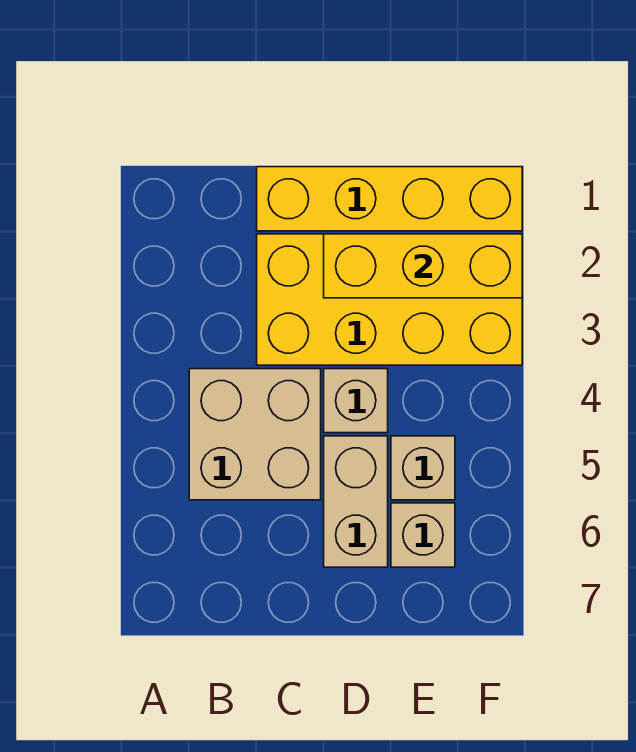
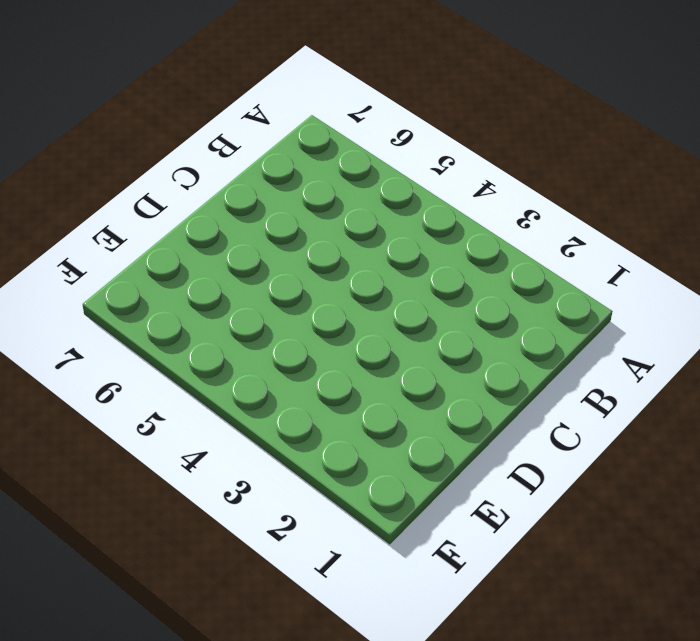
none -> tan brick B4:C5 level 1
none -> yellow brick C1:F1 level 1

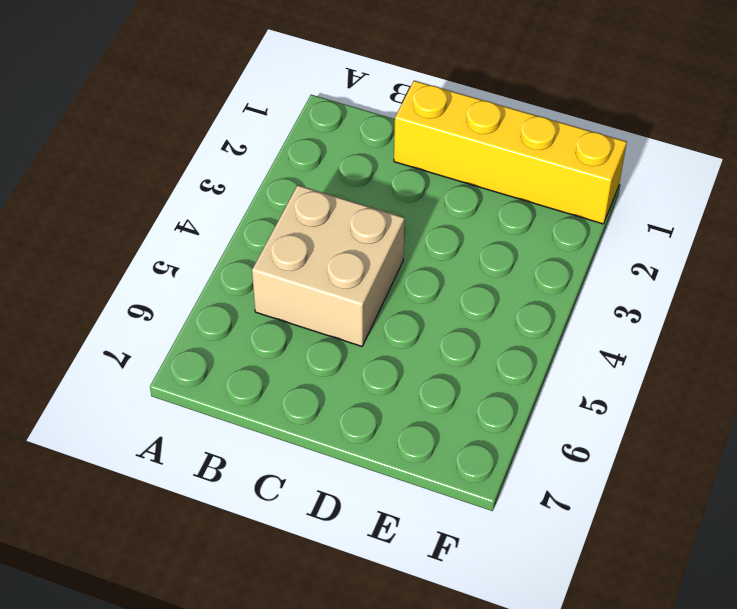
none -> yellow brick C2:F3 level 1
none -> tan brick D4 level 1

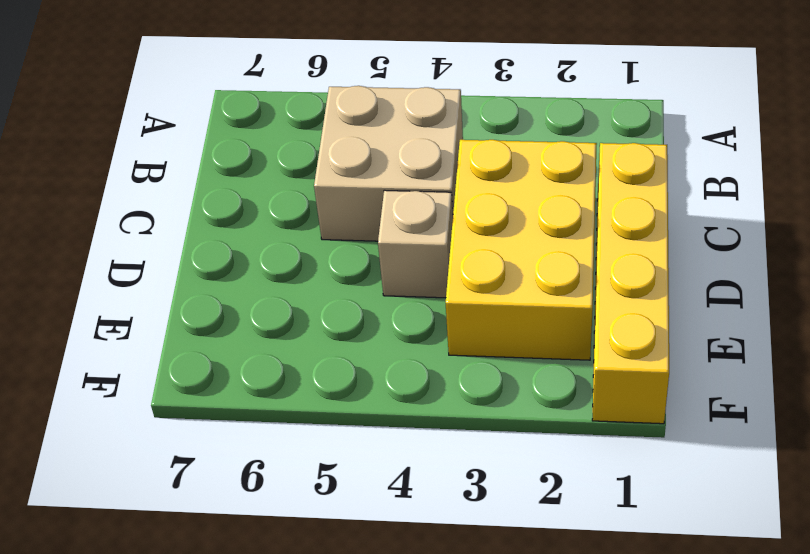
yellow brick C2:E3 level 1 -> yellow brick C2:F3 level 1
none -> tan brick D5:D6 level 1
none -> tan brick E5 level 1

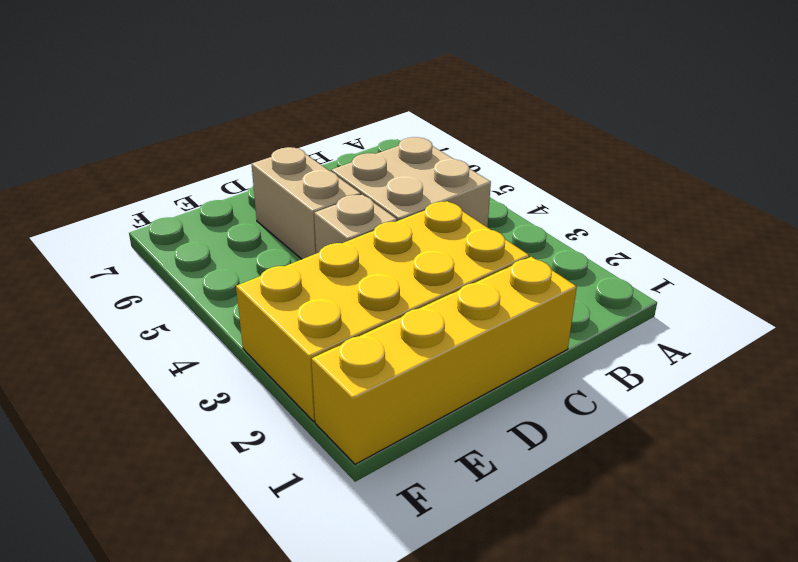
none -> tan brick E5 level 1
none -> tan brick E6 level 1

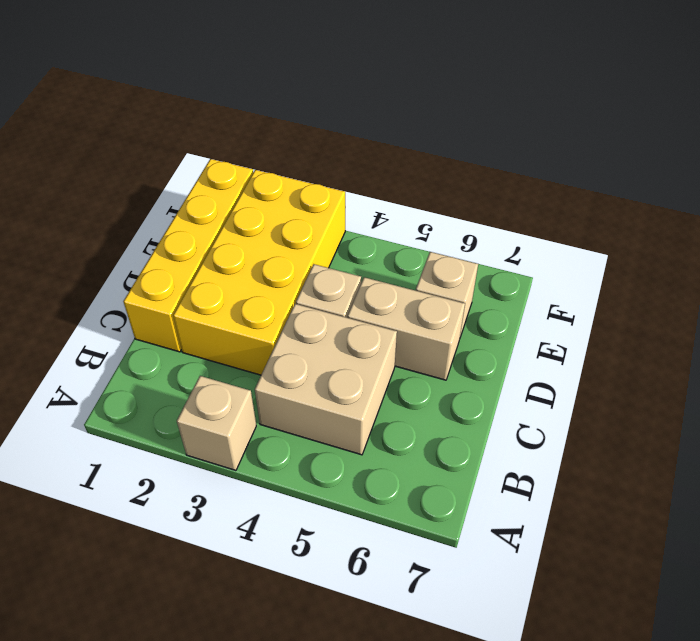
tan brick A3 level 1 -> tan brick E5 level 1
none -> yellow brick D2:F2 level 2

